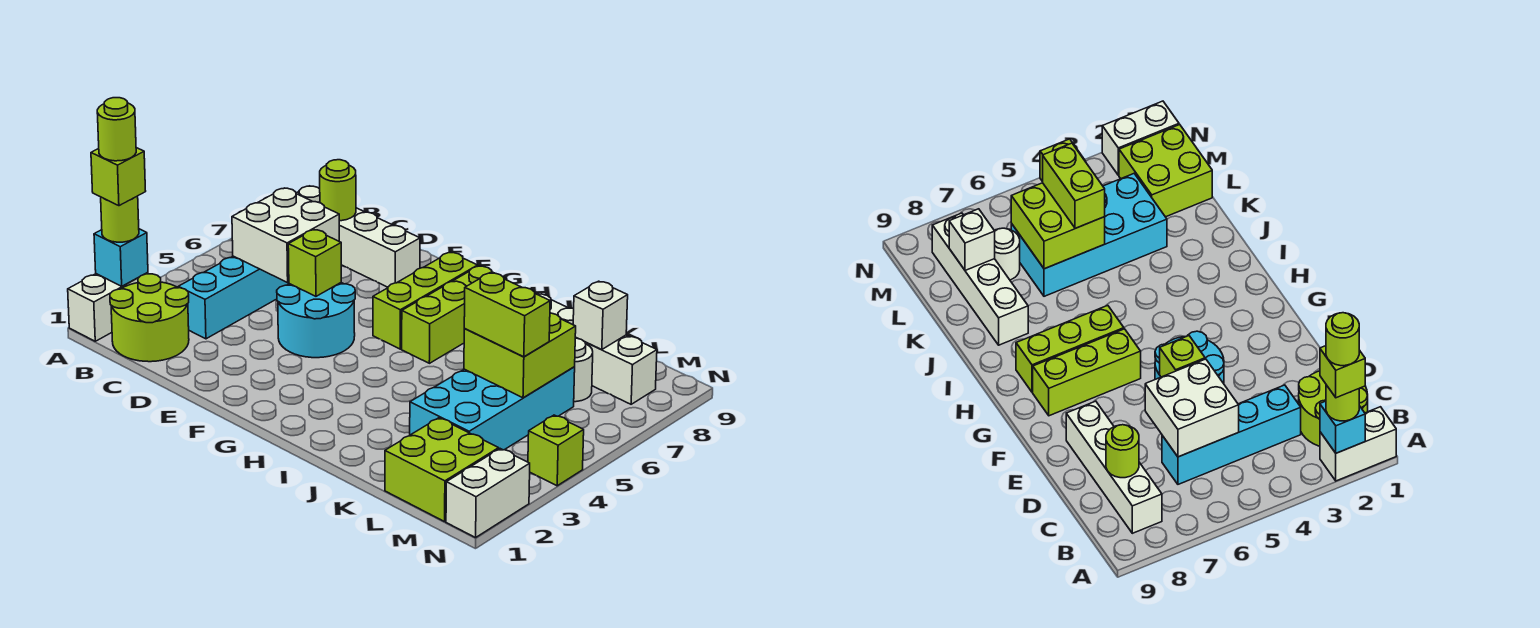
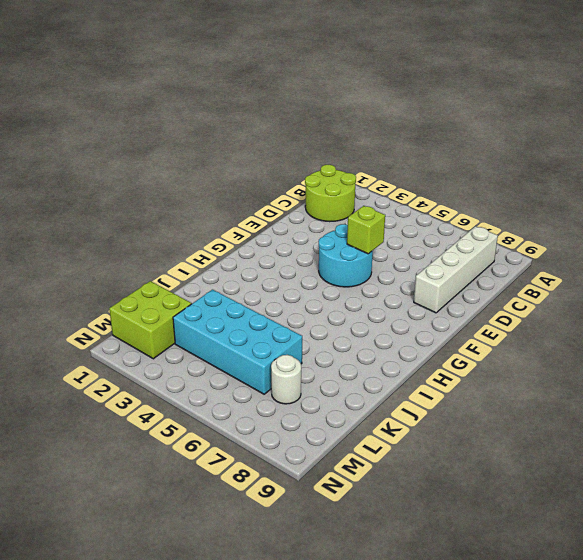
none -> white brick A1:A2 level 1
none -> cyan brick C3:C6 level 1
none -> lime brick G6:G8 level 1

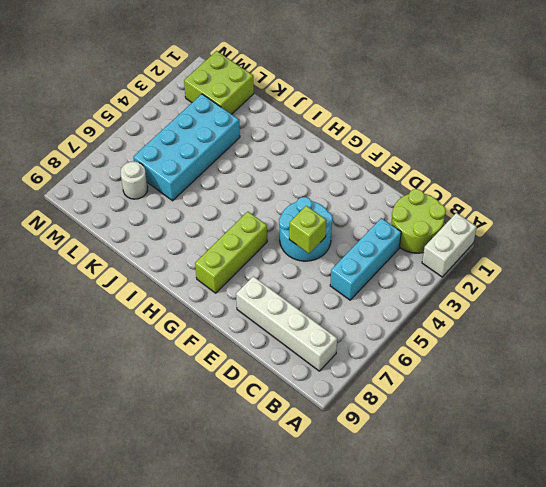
cyan brick C3:C5 level 1 -> cyan brick C3:C6 level 1
none -> lime brick H6:H8 level 1
none -> white brick J8:M8 level 1
none -> white brick N1:N2 level 1

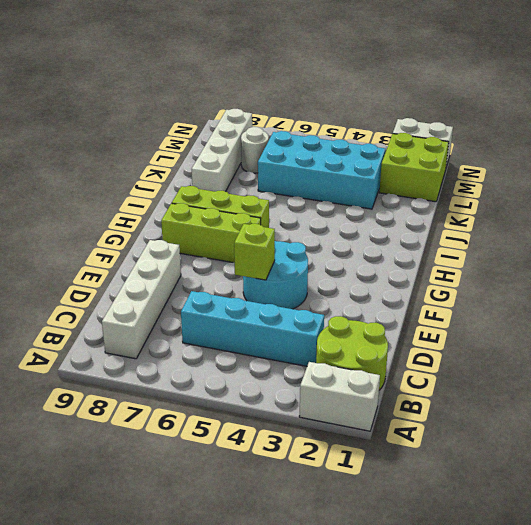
none -> lime brick N4 level 1
none -> cyan brick A2 level 2
none -> white brick C5:D6 level 2

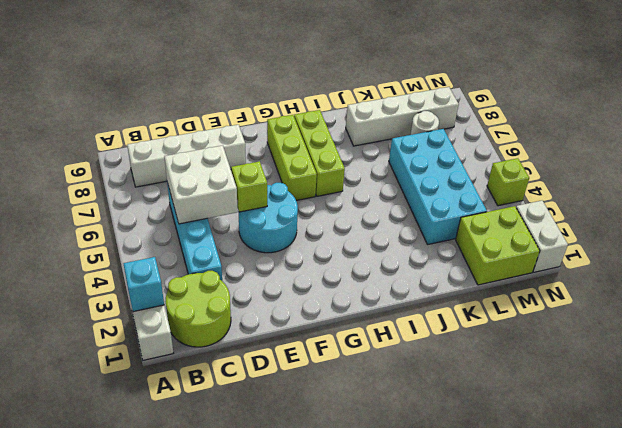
none -> lime round brick C8 level 2
none -> lime brick K5:L6 level 2
none -> white brick L8 level 2

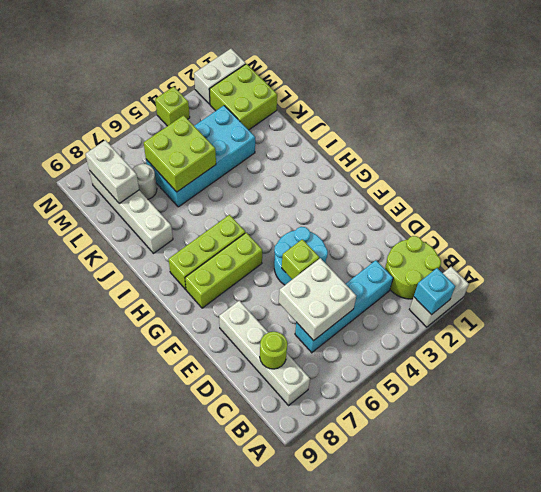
white brick L8:M8 level 2 -> white brick L8 level 2
none -> lime round brick A2 level 3
none -> lime brick K5:L5 level 3
none -> lime brick A2 level 4

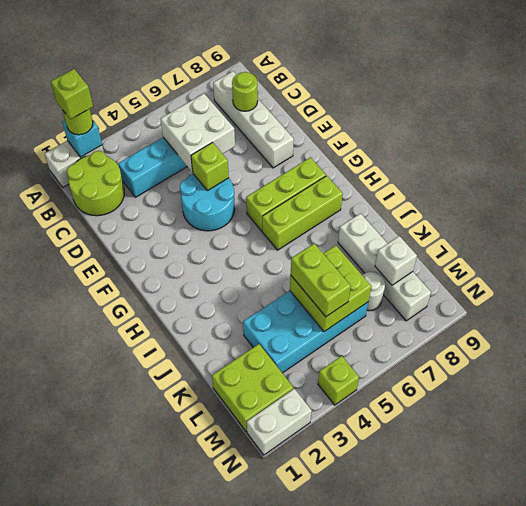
none -> lime round brick A2 level 5

